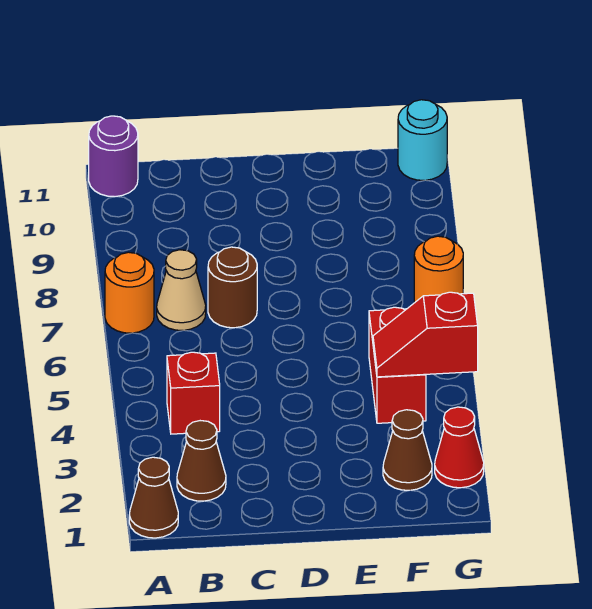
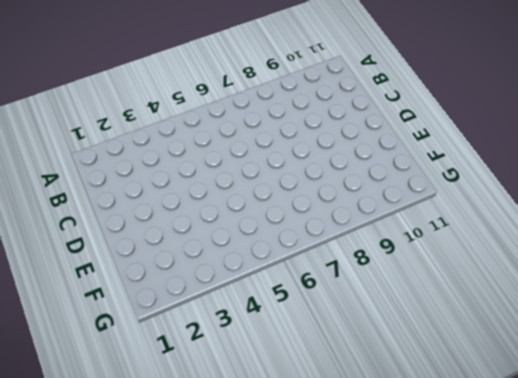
none -> brown cone A1 level 1
none -> orange round brick A7 level 1
none -> purple round brick A11 level 1

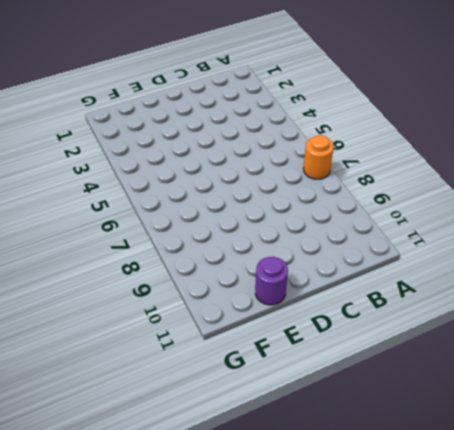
purple round brick E11 level 1 -> purple round brick A11 level 1
none -> brown cone A1 level 1
none -> brown cone B2 level 1
none -> red brick B4 level 1

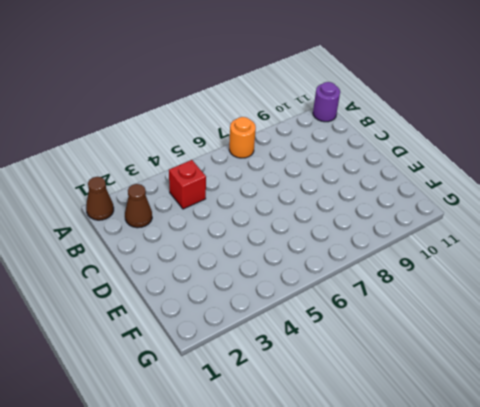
none -> tan cone B7 level 1
none -> brown round brick C7 level 1
none -> brown cone F2 level 1

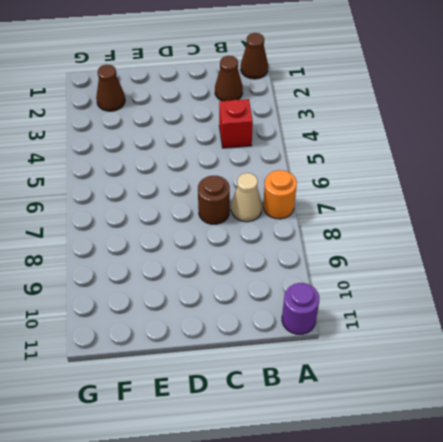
none -> red brick F4:F5 level 1
none -> red cone G2 level 1
none -> orange round brick G7 level 1

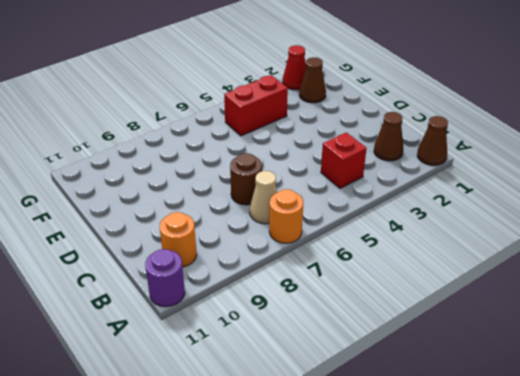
orange round brick B10 level 1 -> orange round brick G7 level 1
none -> cyan round brick G11 level 1
none -> red slope F4:G4 level 2 top G

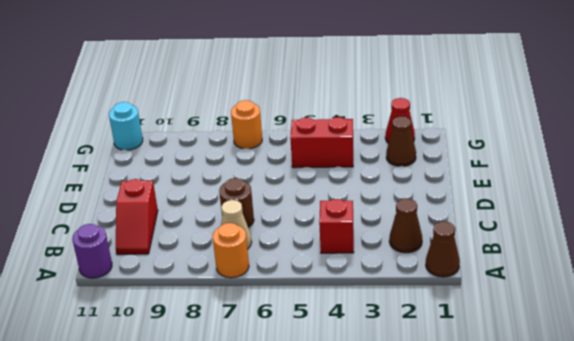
red slope B10:C10 level 1 top C -> red slope F4:G4 level 2 top G

